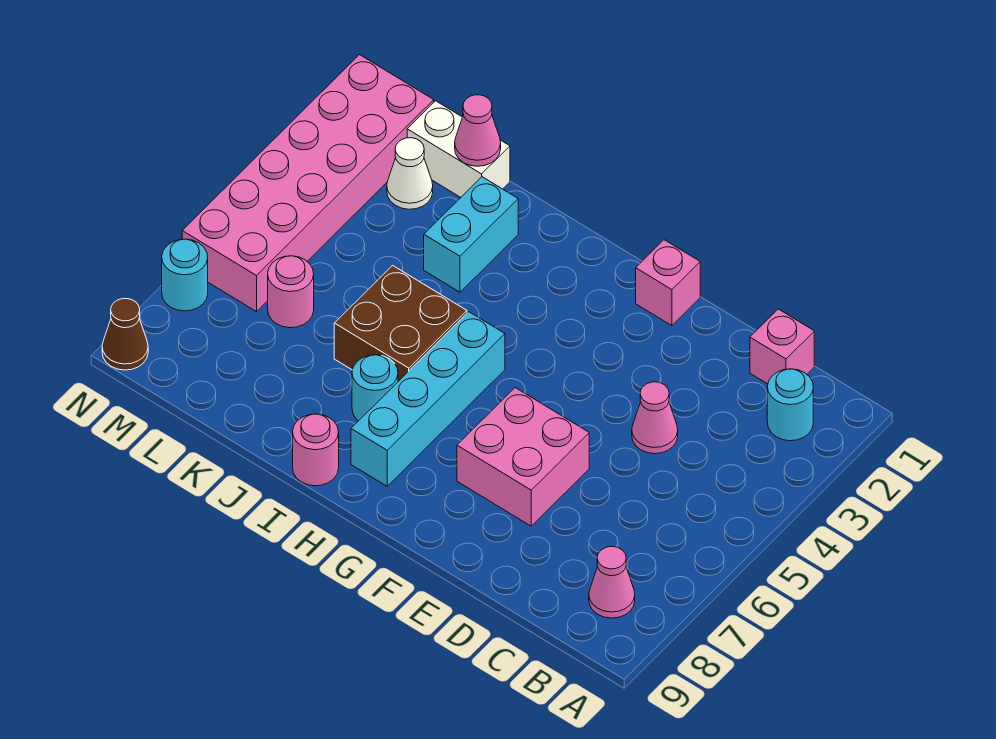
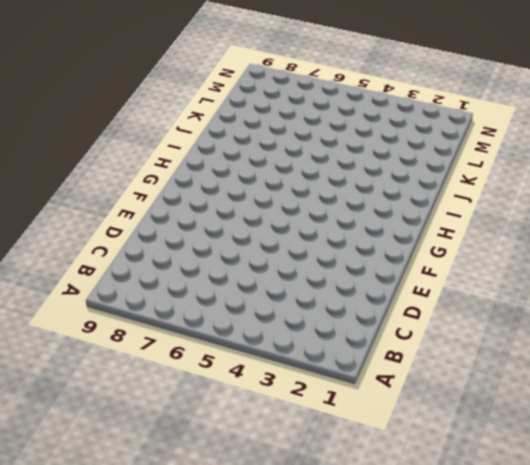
none -> cyan round brick B2 level 1
none -> pink cone B8 level 1
none -> pink brick C1 level 1

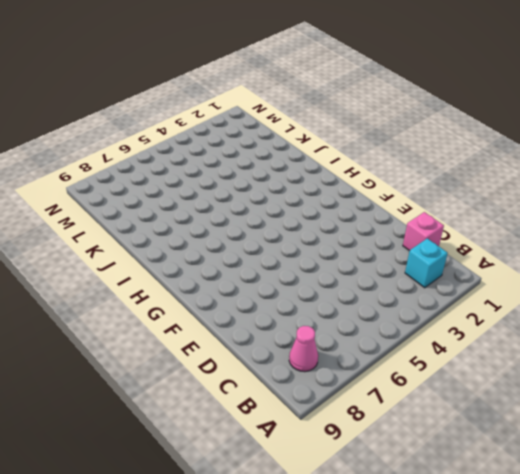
cyan brick B2 level 1 -> cyan round brick B2 level 1
none -> pink cone D4 level 1
none -> pink brick E6:F7 level 1
none -> pink brick F1 level 1

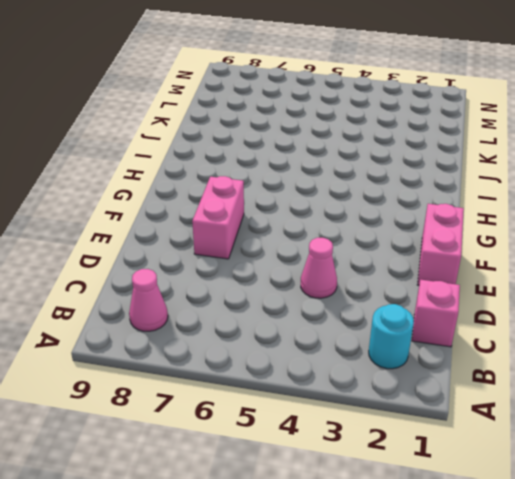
pink brick E1:F1 level 1 -> pink brick F1 level 1
pink brick E7:F7 level 1 -> pink brick E6:F7 level 1
none -> cyan brick H5:H8 level 1
none -> brown brick I5:J6 level 1
none -> cyan round brick I7 level 1

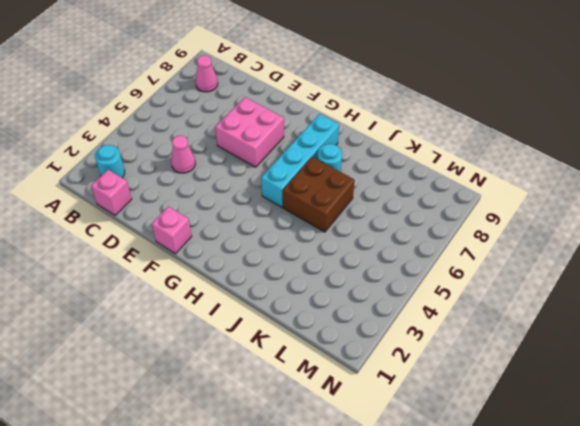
none -> pink round brick I9 level 1
none -> cyan brick J2:J3 level 1
none -> white brick K1:L1 level 1

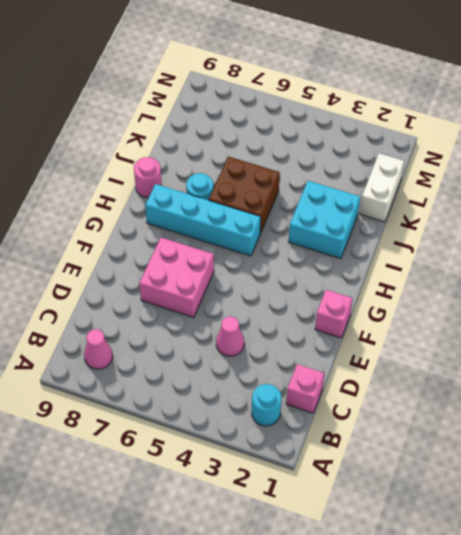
cyan brick I2:J3 level 1 -> cyan brick J2:J3 level 1
none -> white cone L2 level 1
none -> pink round brick L6 level 1
none -> pink brick M1:N6 level 1

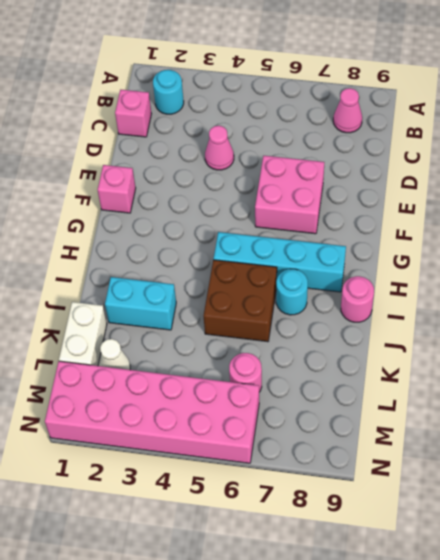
none -> cyan round brick N7 level 1
none -> brown cone N9 level 1
none -> pink cone K1 level 2

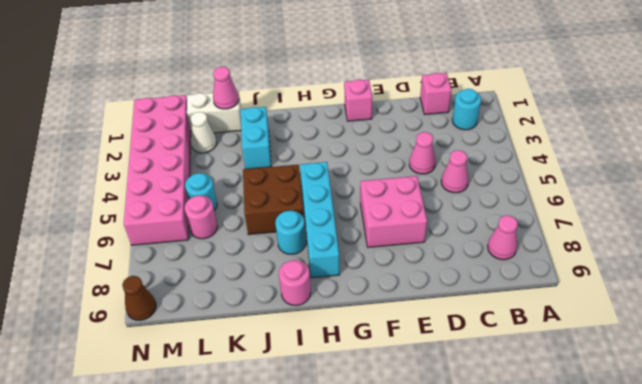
pink cone C5 level 1 -> none
cyan round brick L5 level 1 -> cyan round brick N7 level 1

